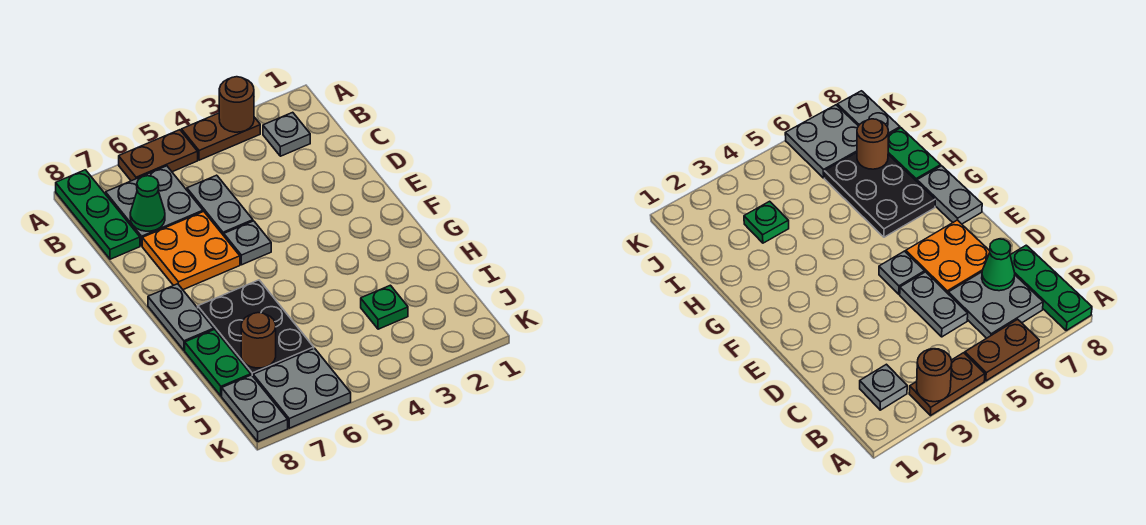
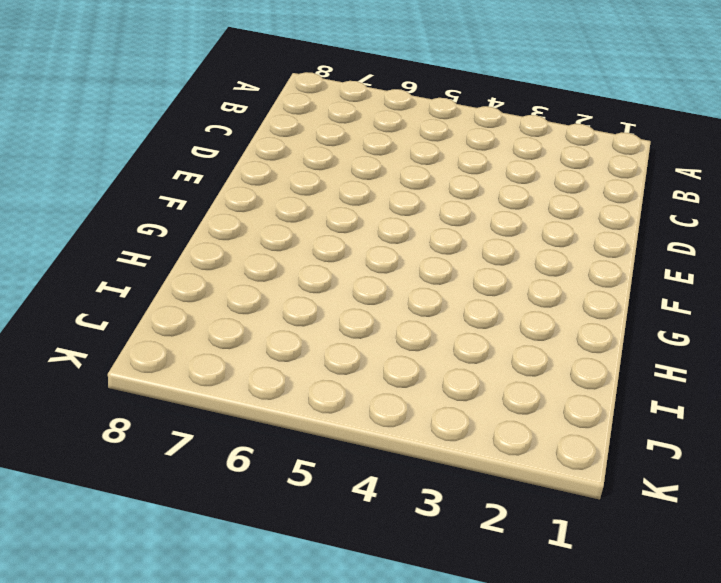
none -> brown plate A3:A4 level 1
none -> brown plate A5:A6 level 1
none -> green plate A8:C8 level 1

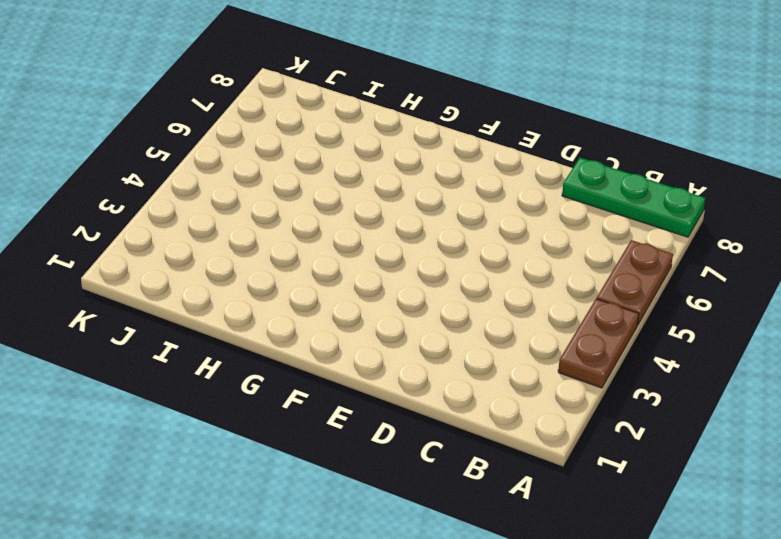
none -> grey plate B2 level 1
none -> grey plate B6:C7 level 1
none -> grey plate C5:D5 level 1

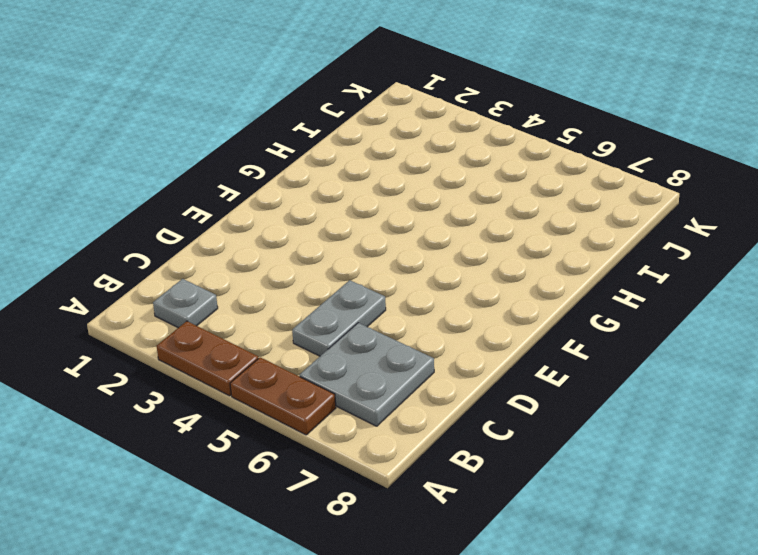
none -> green plate A8:C8 level 1
none -> orange plate D6:E7 level 1
none -> grey plate E5 level 1

